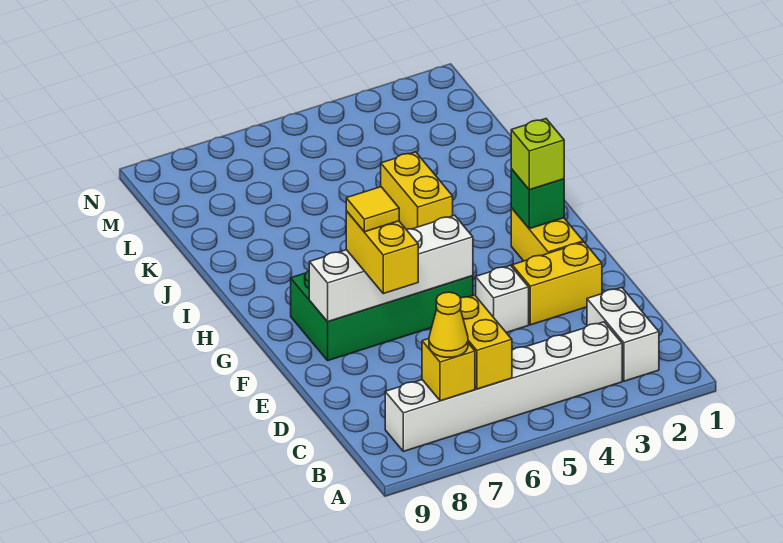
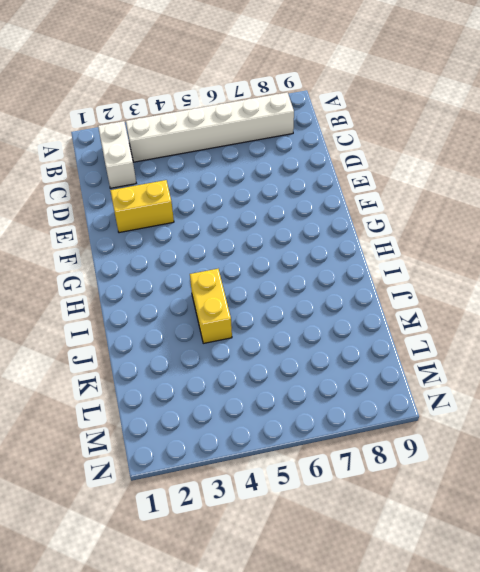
none -> white brick E4 level 1
none -> yellow brick F2:G2 level 1
none -> green brick F5:G8 level 1

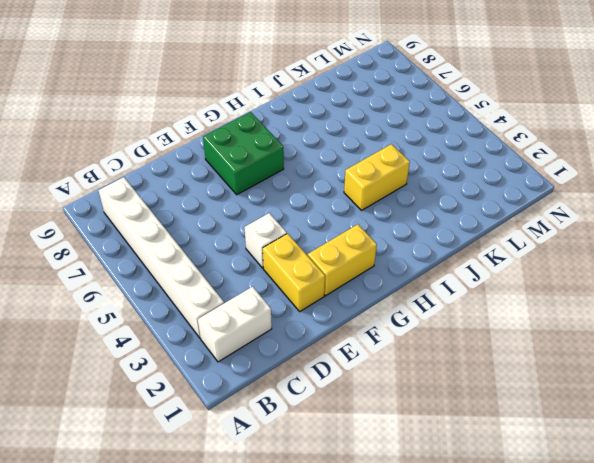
green brick F7:G8 level 1 -> green brick F5:G8 level 1
none -> yellow brick B6:C6 level 2
none -> yellow brick B7 level 2
none -> white brick F5:F8 level 2

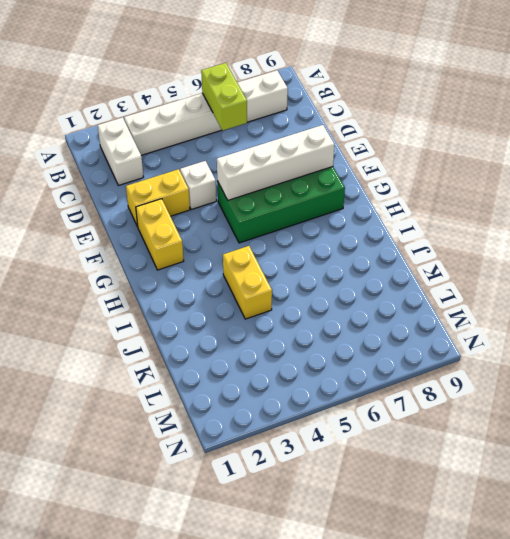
lime brick B6:C6 level 2 -> yellow brick B6:C6 level 2
none -> yellow brick B7 level 2
none -> green brick G2 level 2
none -> yellow cone B7 level 3

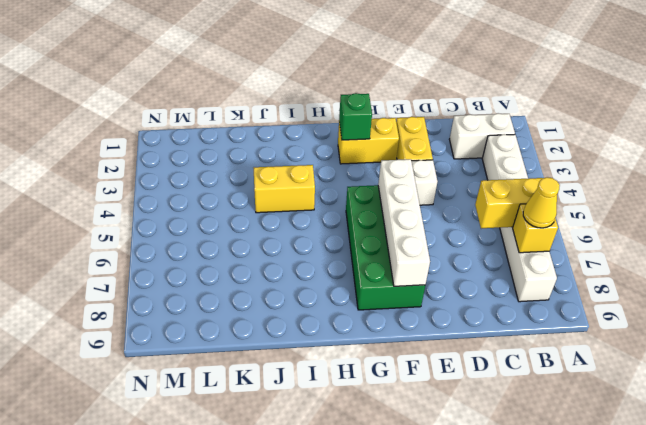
none -> yellow brick E7:F7 level 3
none -> lime brick G2 level 3
none -> yellow tile F7 level 4

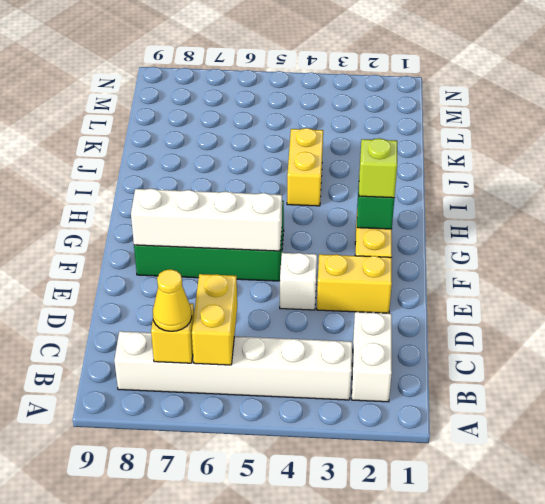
none -> yellow brick E7:F7 level 3
none -> yellow tile F7 level 4

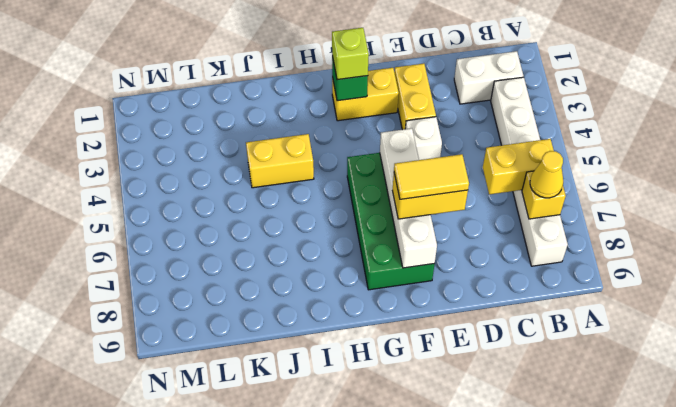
yellow tile E7:F7 level 4 -> yellow tile F7 level 4

